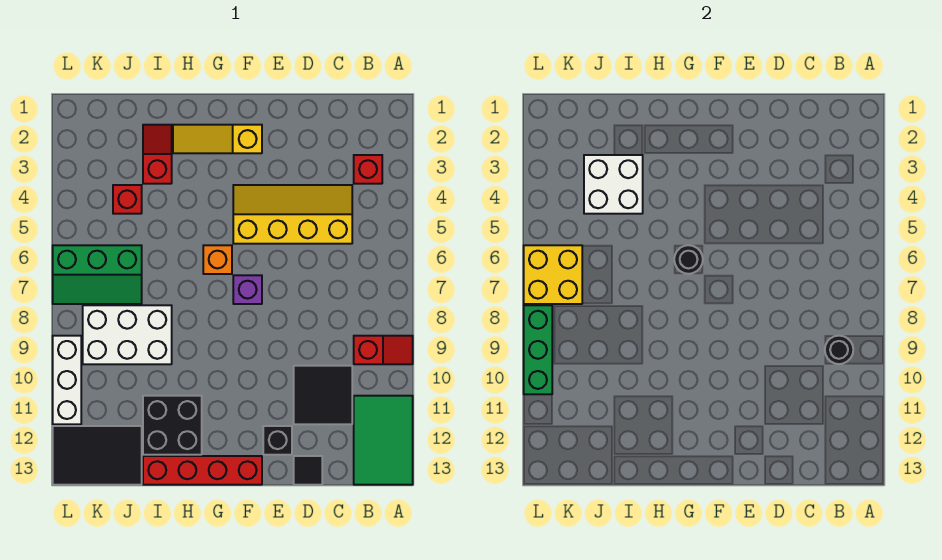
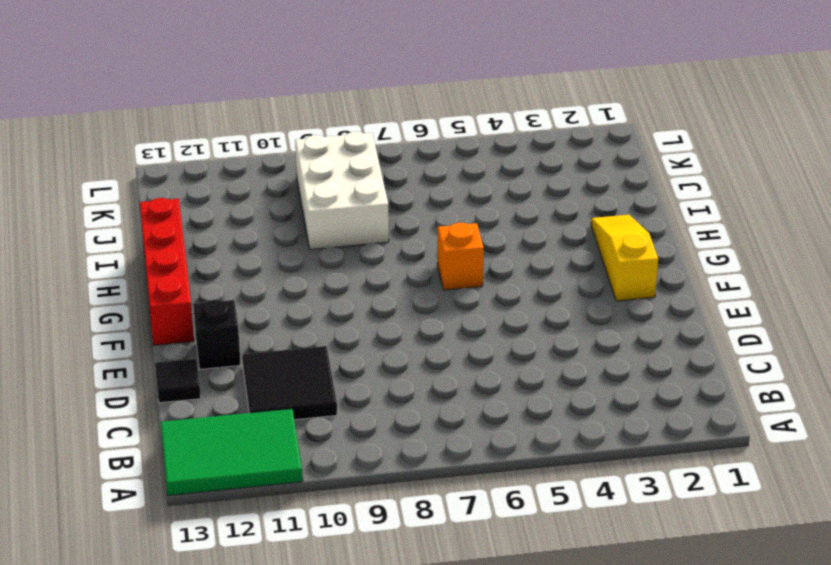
none -> red slope A9:B9 level 1 top B
none -> red brick B3 level 1
none -> yellow slope C4:F5 level 1 top 5

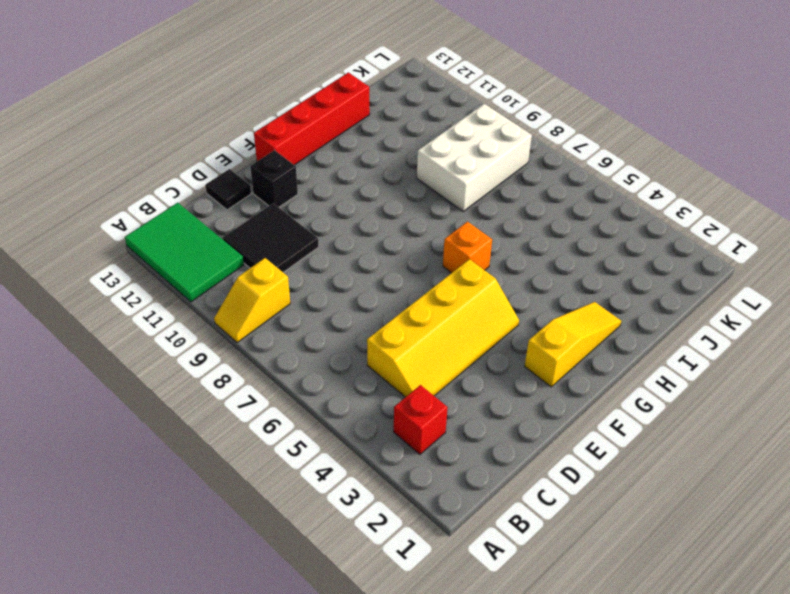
yellow slope A9:B9 level 1 top B -> red slope A9:B9 level 1 top B
none -> purple brick F7 level 1
none -> black brick H11:I12 level 1
none -> red slope I2:I3 level 1 top 3

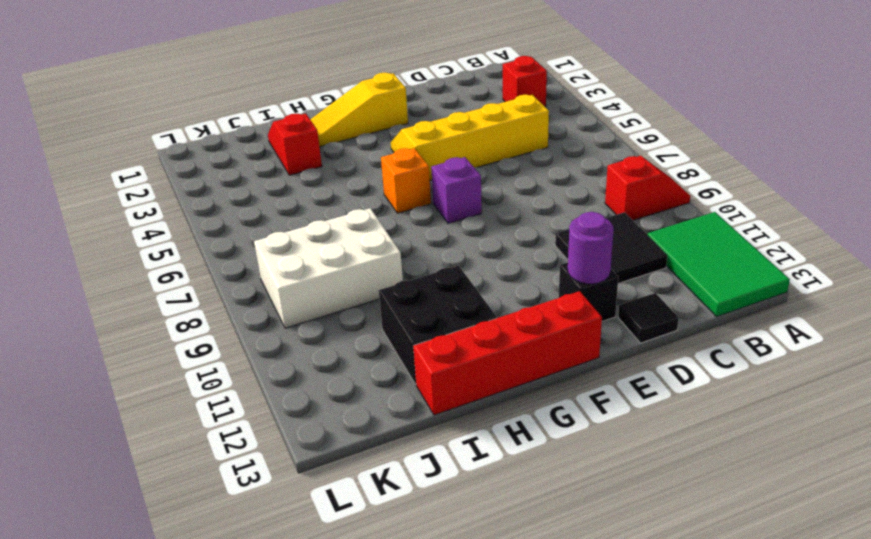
purple round brick E12 level 2 -> none
none -> red brick J4 level 1
none -> green slope J6:L7 level 1 top 6
none -> black tile J12:L13 level 1

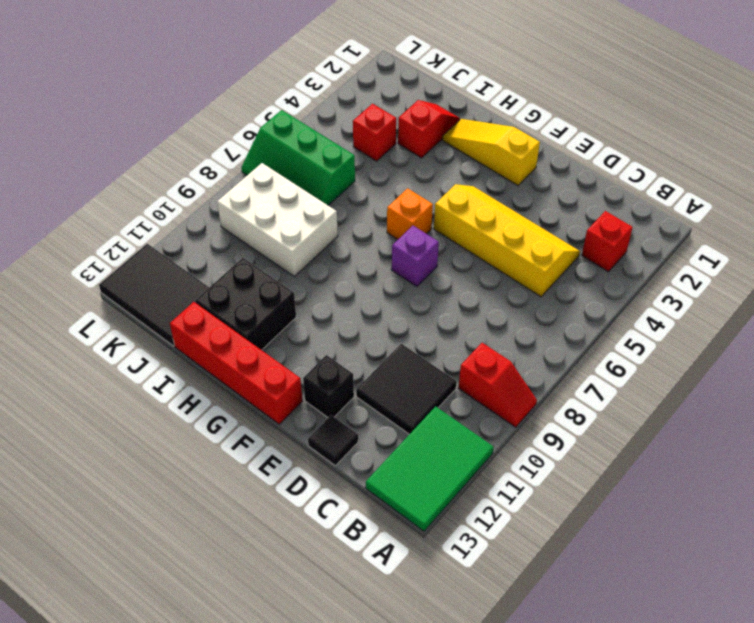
none -> white brick L9:L11 level 1
none -> black round brick B9 level 2
none -> black round brick G6 level 2

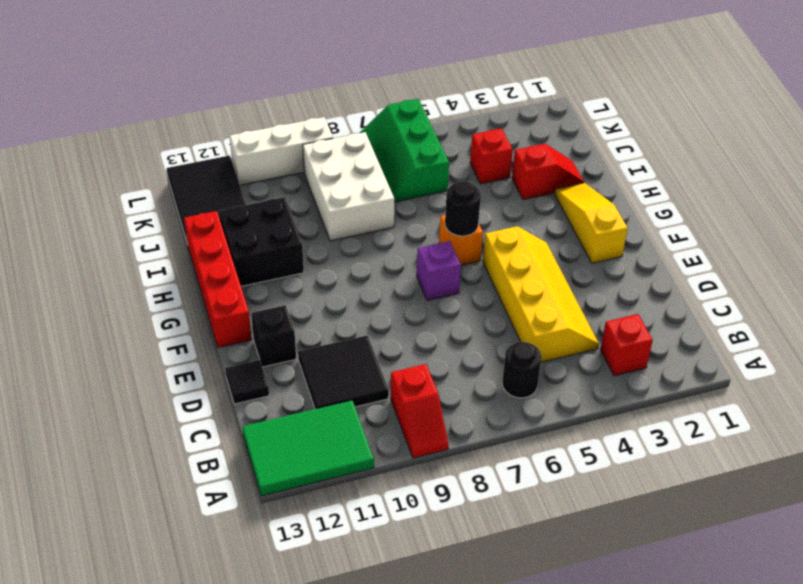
black round brick B6 level 1 -> black round brick B9 level 2
none -> white brick I3:J4 level 2
none -> yellow brick K6:L7 level 2
none -> green brick L8:L10 level 2

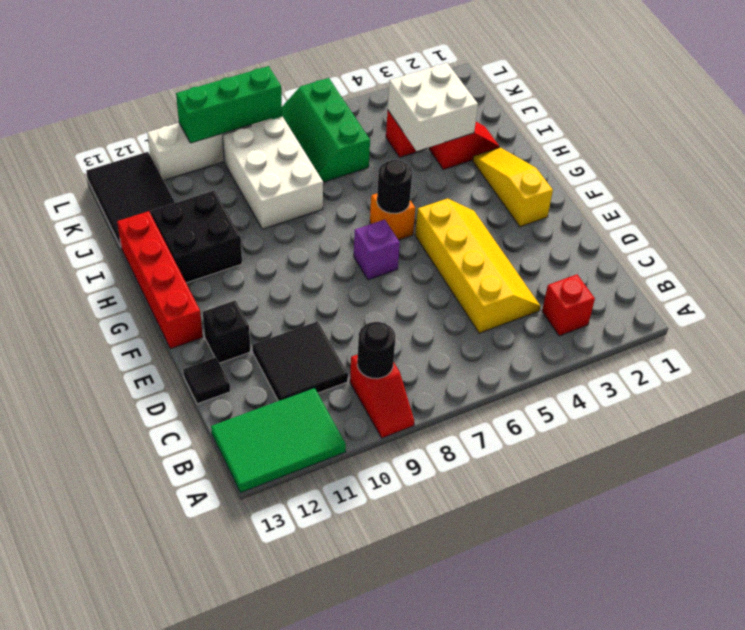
none -> yellow brick K6:L7 level 2

